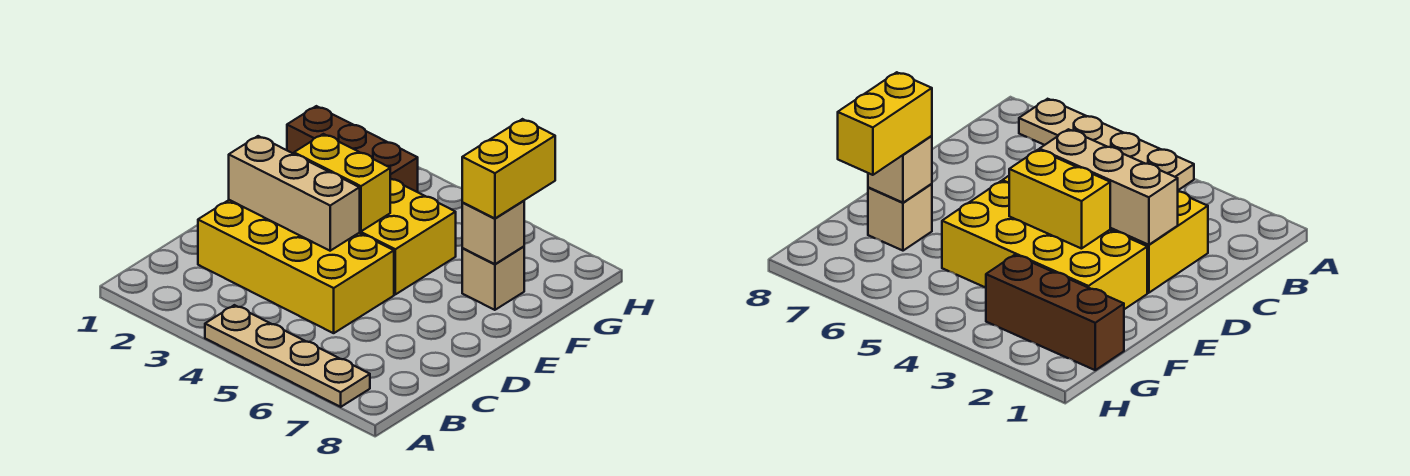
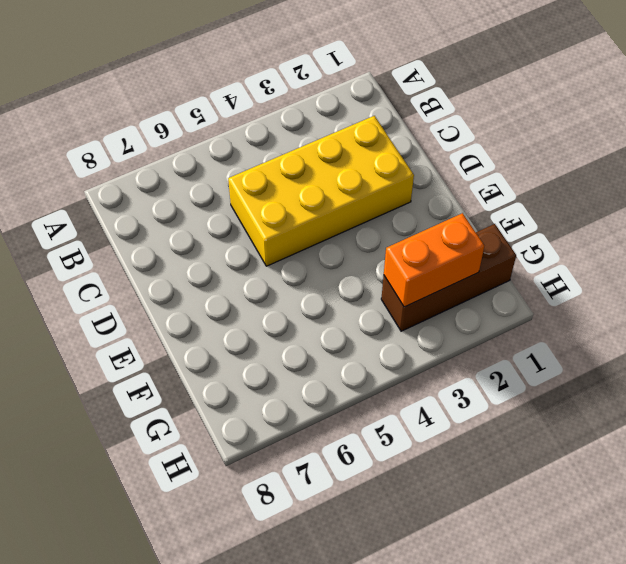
orange brick G2:G3 level 2 -> none
none -> tan plate A4:A7 level 1
none -> yellow brick E2:F5 level 1

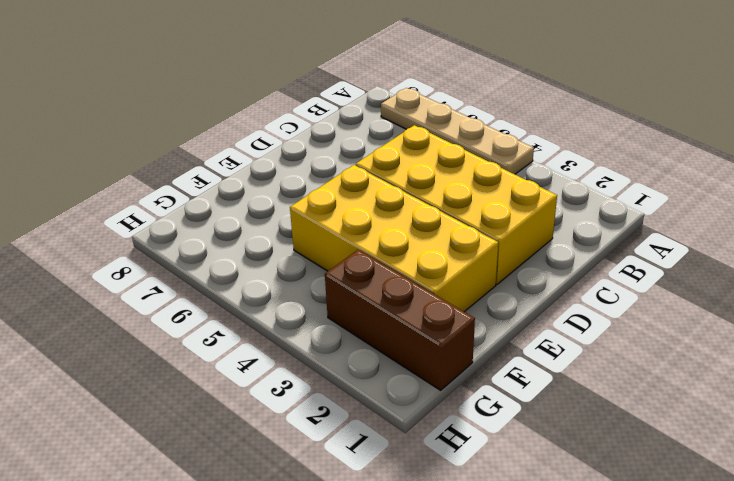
none -> tan brick F7 level 1
none -> tan brick D2:D4 level 2

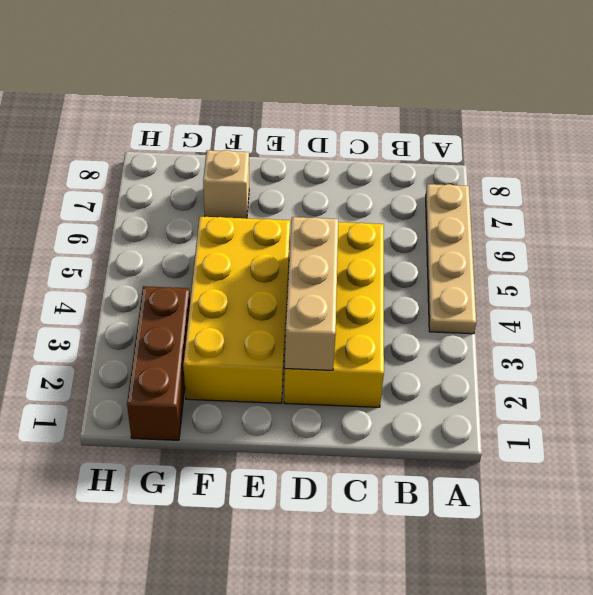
none -> yellow brick E3:E4 level 2
none -> tan brick F7 level 2

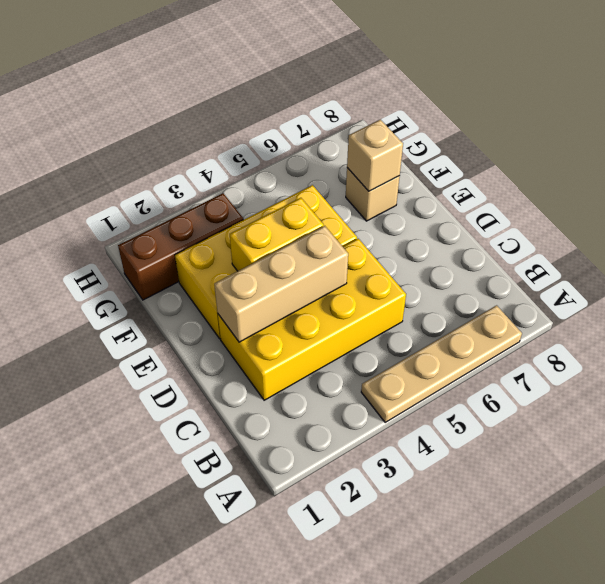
none -> yellow brick F7:G7 level 3

